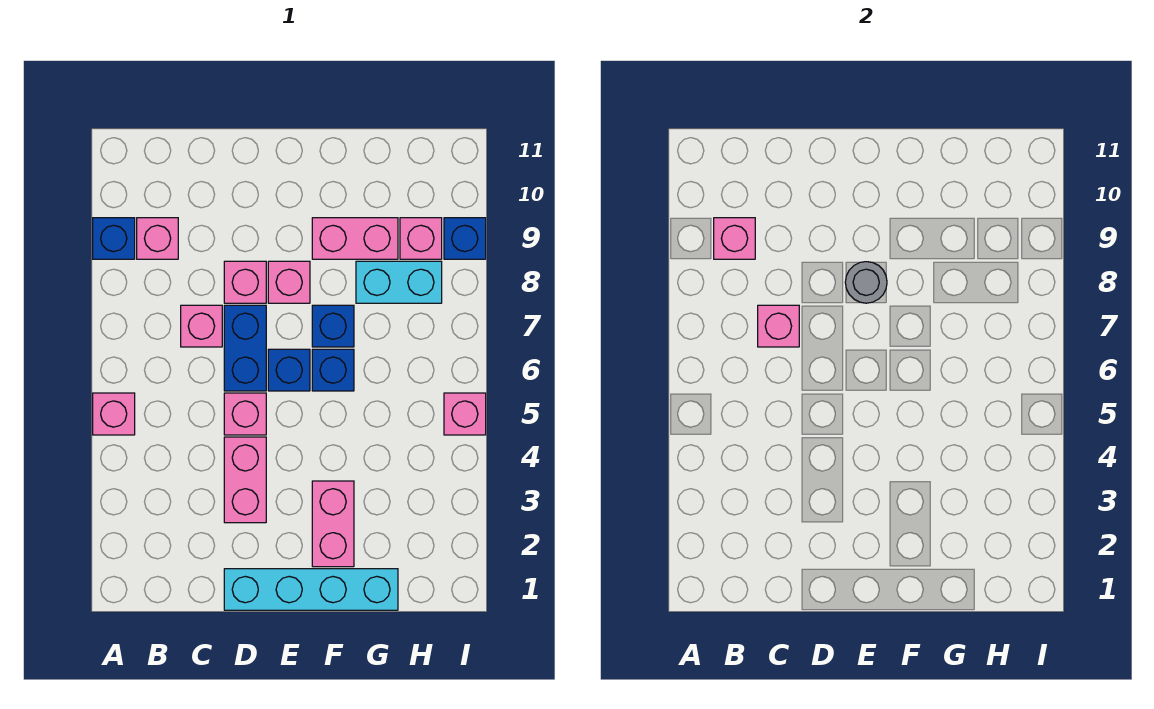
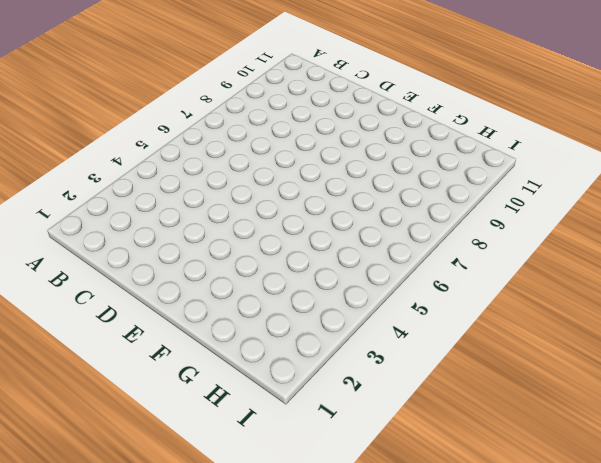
none -> pink brick A5 level 1
none -> blue brick A9 level 1
none -> pink brick B9 level 1

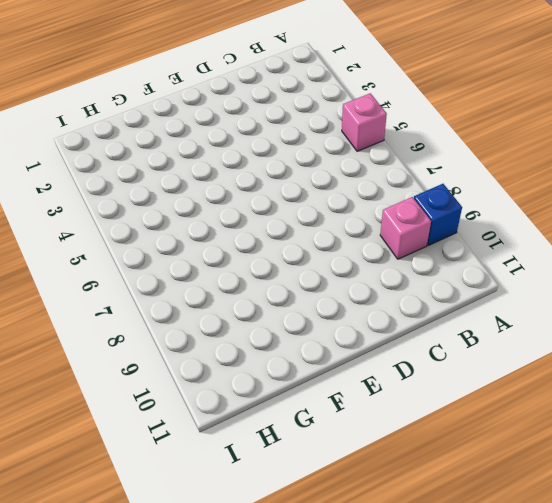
none -> pink brick C7 level 1
none -> cyan brick D1:G1 level 1
none -> pink brick D3:D4 level 1

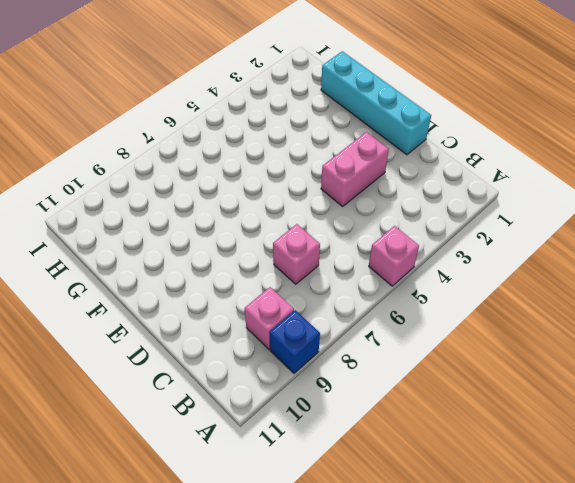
none -> pink brick D5 level 1
none -> blue brick D6:D7 level 1
none -> pink brick D8 level 1

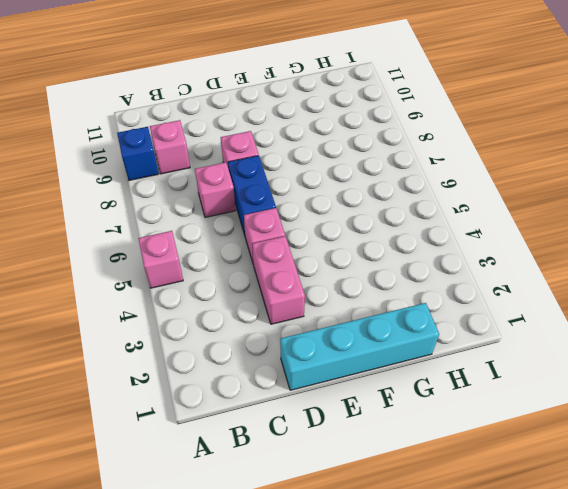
none -> blue brick E6 level 1
none -> pink brick E8 level 1
none -> pink brick F2:F3 level 1

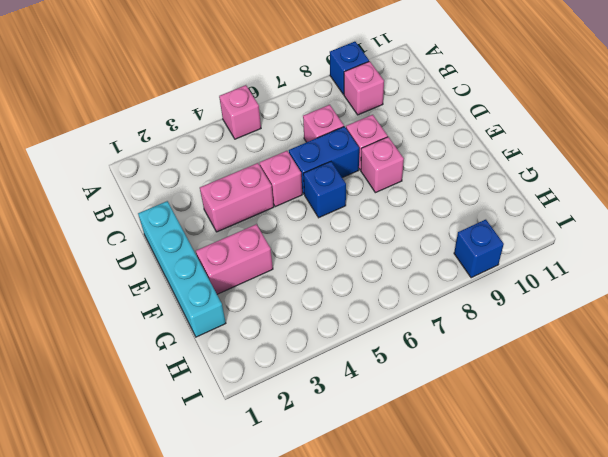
none -> blue brick F6 level 1
none -> blue brick F7 level 1
none -> pink brick F9:G9 level 1

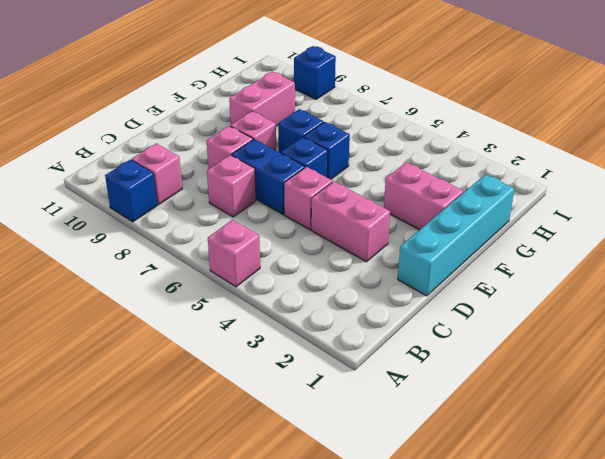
none -> cyan brick G8:H8 level 1
none -> pink brick H9 level 1
none -> pink brick I5 level 1

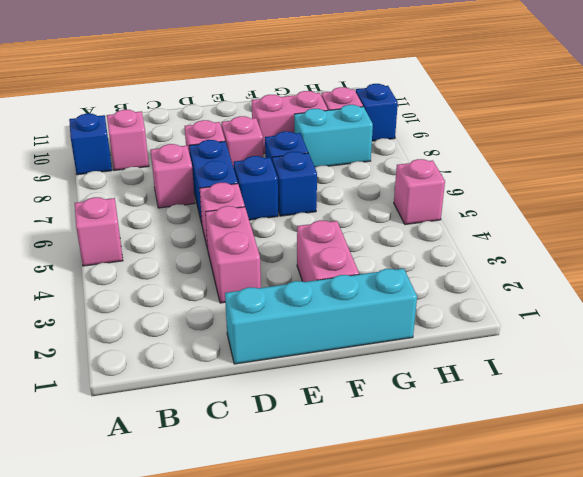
none -> pink brick B9 level 2
none -> pink brick C7 level 2
none -> grey round brick E8 level 2

